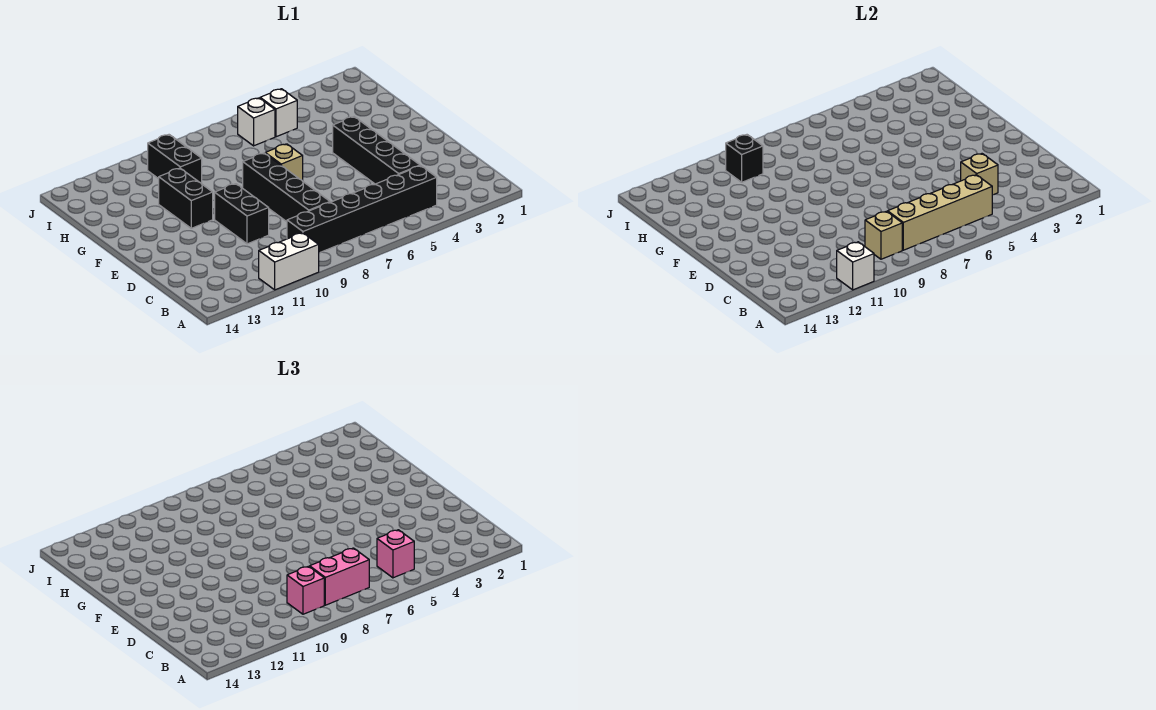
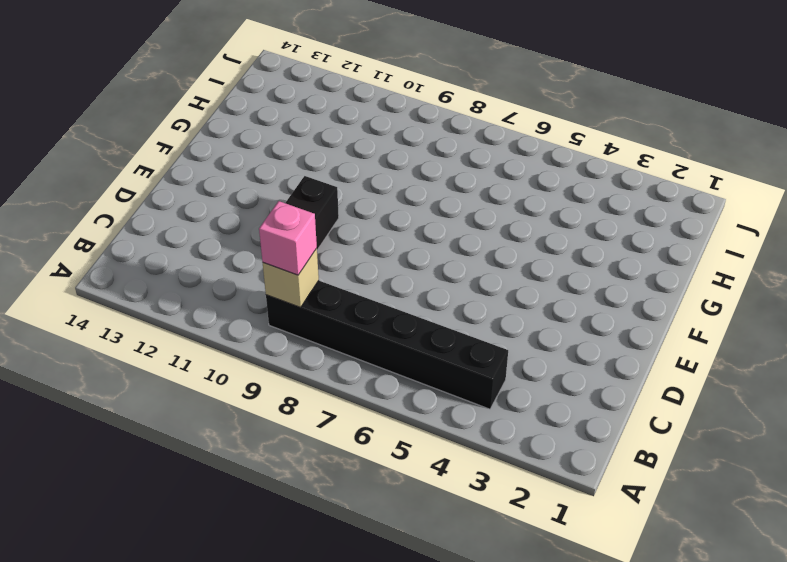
none -> white brick A10:A11 level 1
none -> black brick C4:F4 level 1
none -> black brick C8:F8 level 1

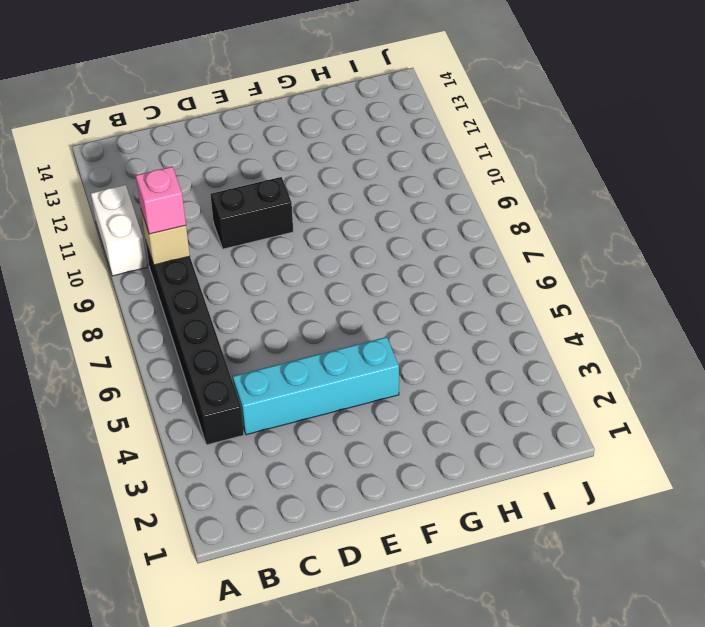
cyan brick C4:F4 level 1 -> black brick C4:F4 level 1
none -> black brick C8:F8 level 1
none -> tan brick F7 level 1
none -> black brick F11:G11 level 1

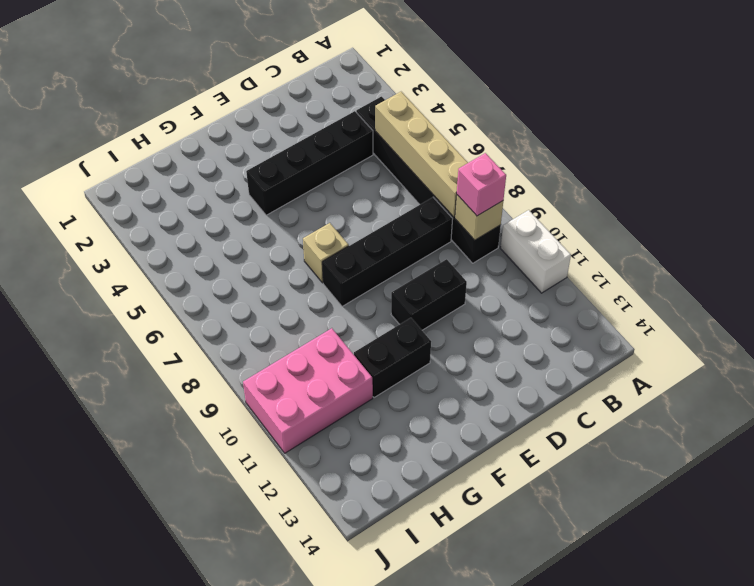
pink brick H10:J11 level 1 -> black brick H10:I10 level 1
none -> white brick I5 level 1
none -> white brick I6 level 1
none -> white brick A11 level 2

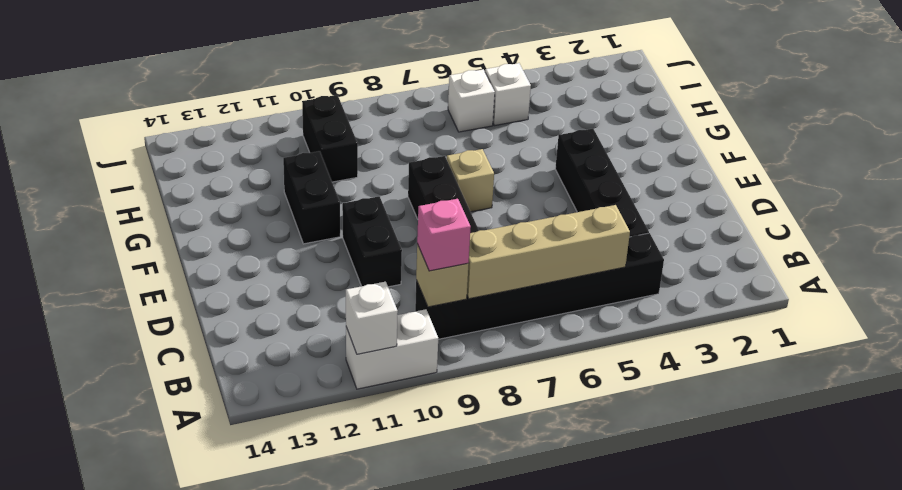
none -> tan brick C4 level 2
none -> black brick I10 level 2
none -> pink brick B5 level 3

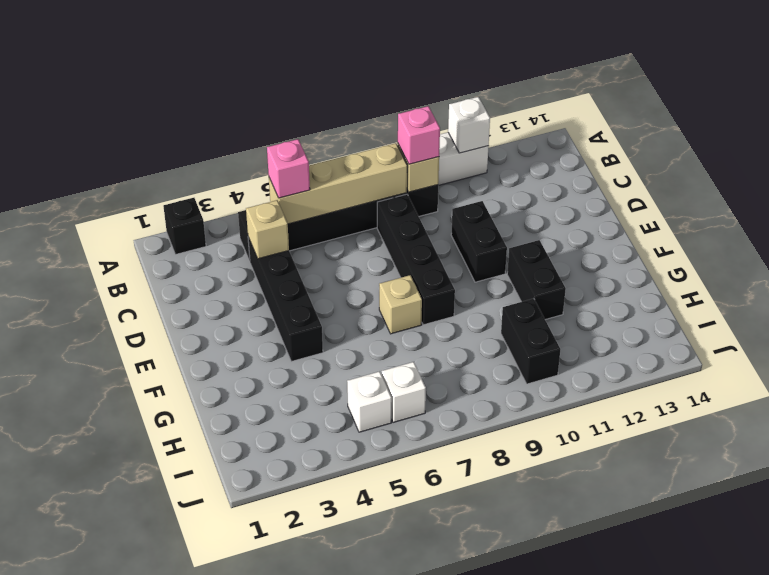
black brick A2 level 1 -> black brick I10 level 2
none -> pink brick B7:B8 level 3

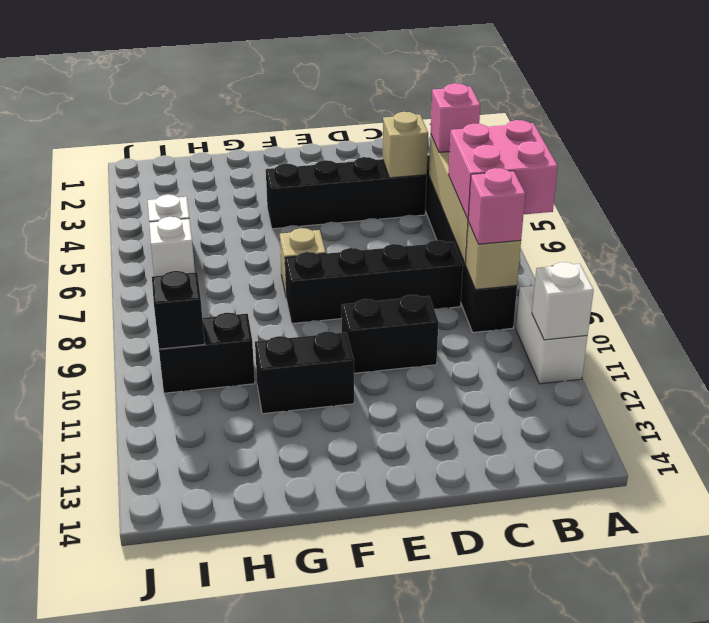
pink brick A7:B8 level 3 -> pink brick B7:B8 level 3

